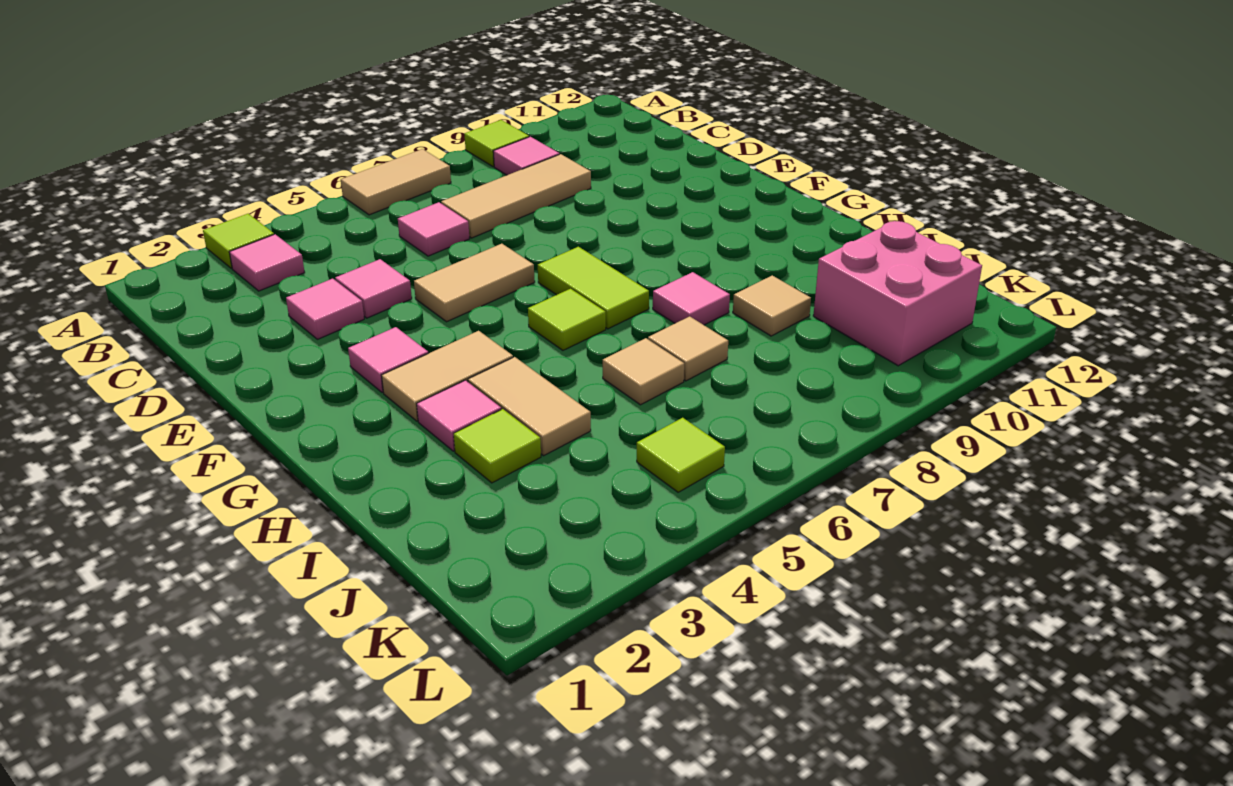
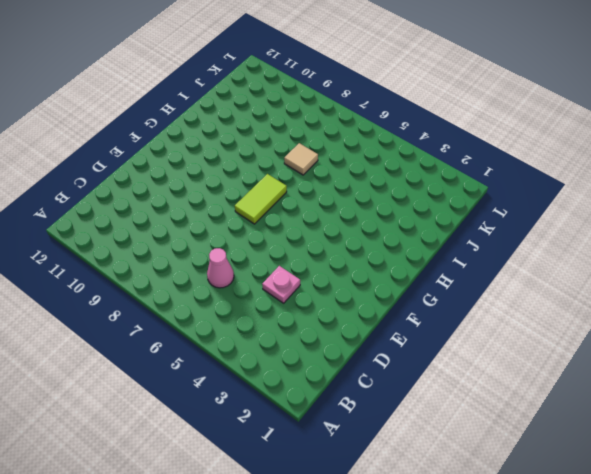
pink cone C6 level 1 -> pink tile C6 level 1
pink plate D4 level 1 -> pink tile D4 level 1
none -> lime tile A3 level 1
none -> tan tile A6:A7 level 1
none -> lime tile A9 level 1

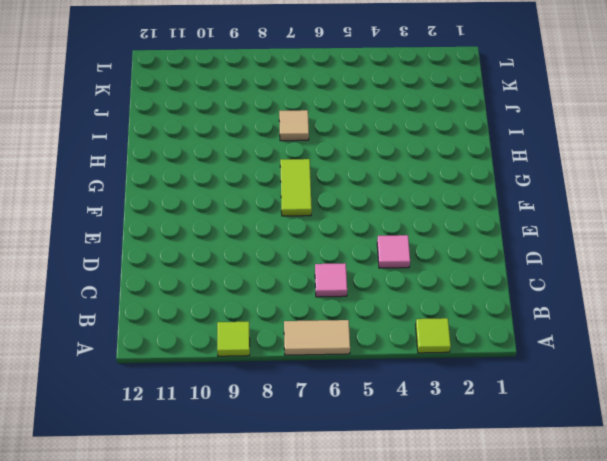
none -> pink tile B3 level 1
none -> pink tile B9 level 1
none -> tan tile C7:C9 level 1

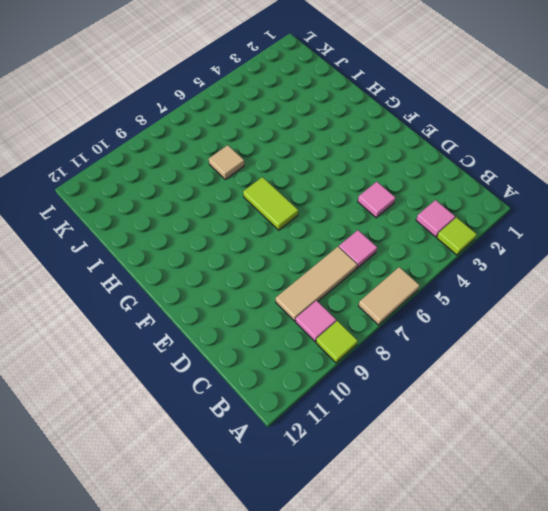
none -> pink tile D3 level 1
none -> tan tile E5:E6 level 1
none -> pink tile F3 level 1

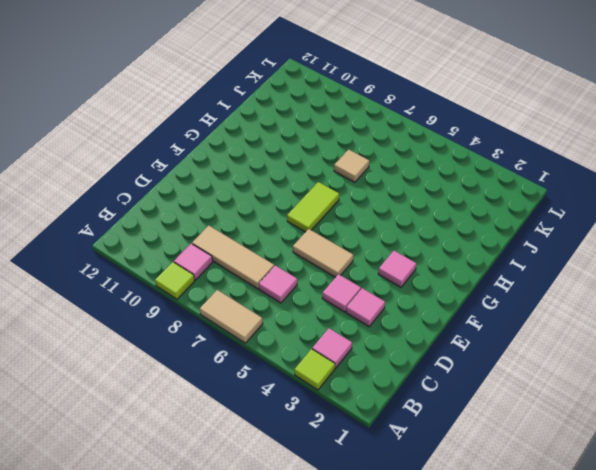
none -> tan tile G3:G4 level 1
none -> lime tile G6 level 1
none -> pink tile H3 level 1

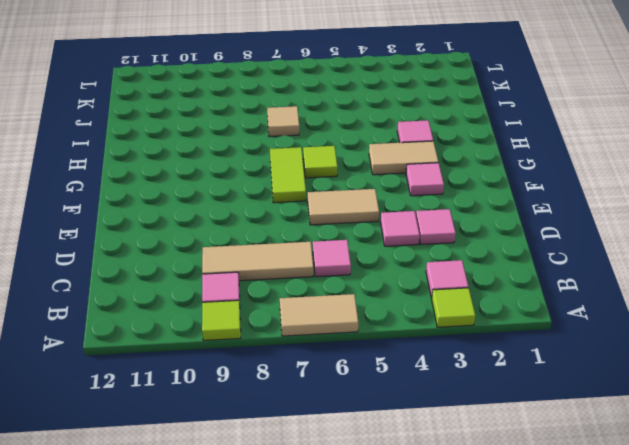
none -> tan tile H4:I4 level 1
none -> pink tile H8 level 1
none -> lime tile I3 level 1

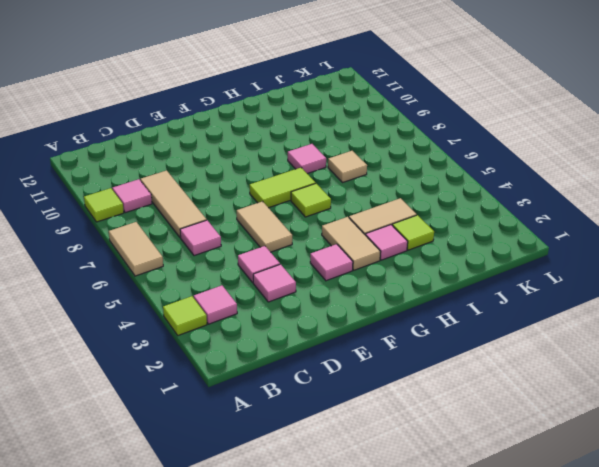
none -> tan tile I6 level 1
none -> tan tile I9 level 1
none -> pink brick J10:K11 level 1

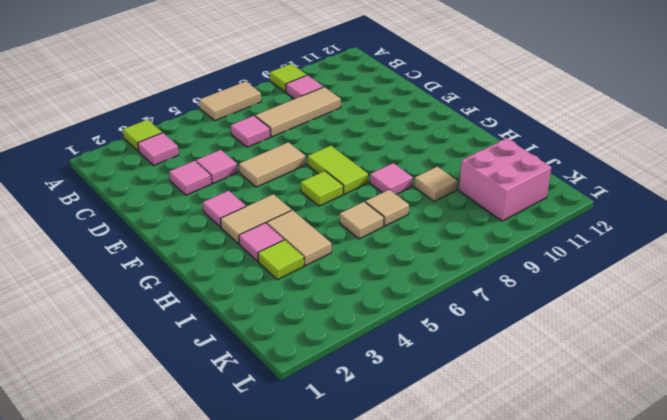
none -> lime tile K5 level 1

